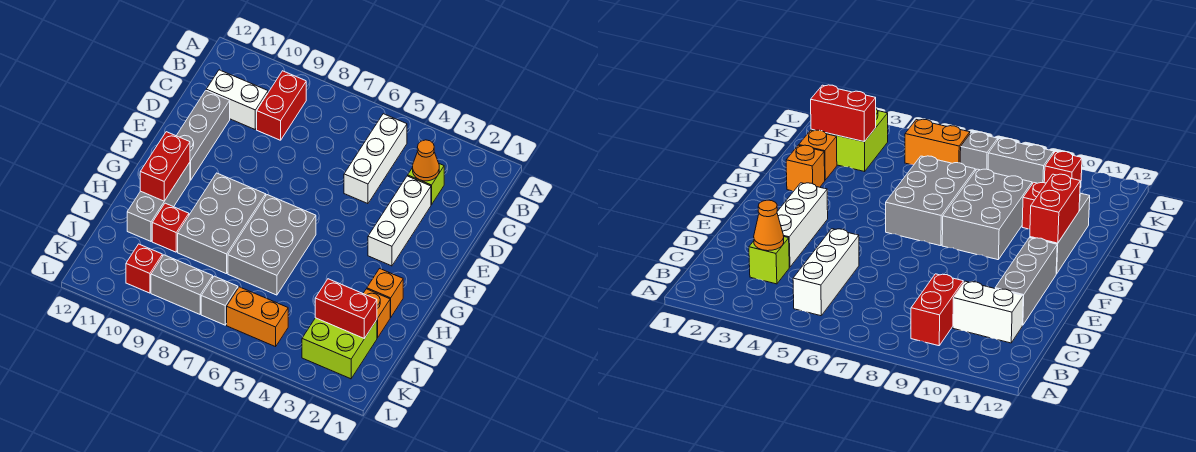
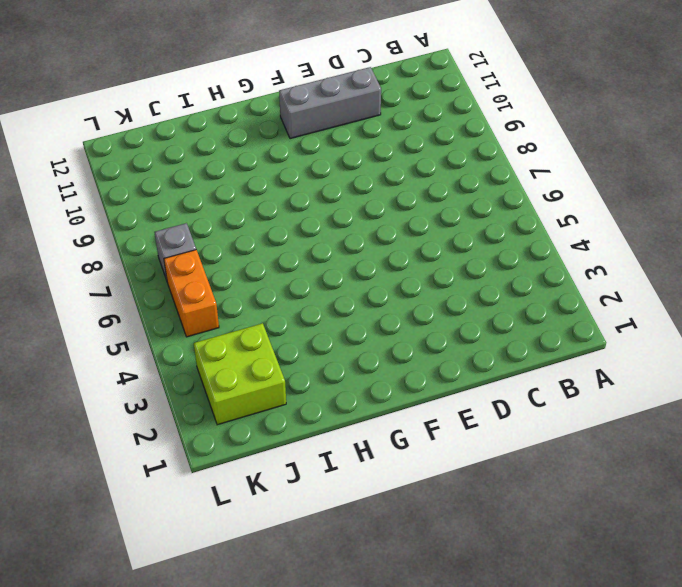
none -> white brick B5:D5 level 1
none -> red brick B9:C9 level 1
none -> lime brick C3 level 1

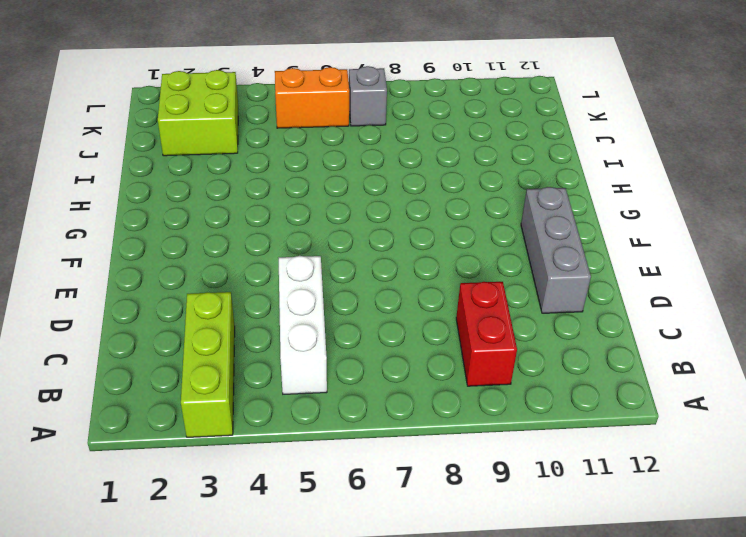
lime brick A3:C3 level 1 -> lime brick C3 level 1
none -> white brick C10:C11 level 1
none -> white brick D3:F3 level 1
none -> grey brick G6:I7 level 1

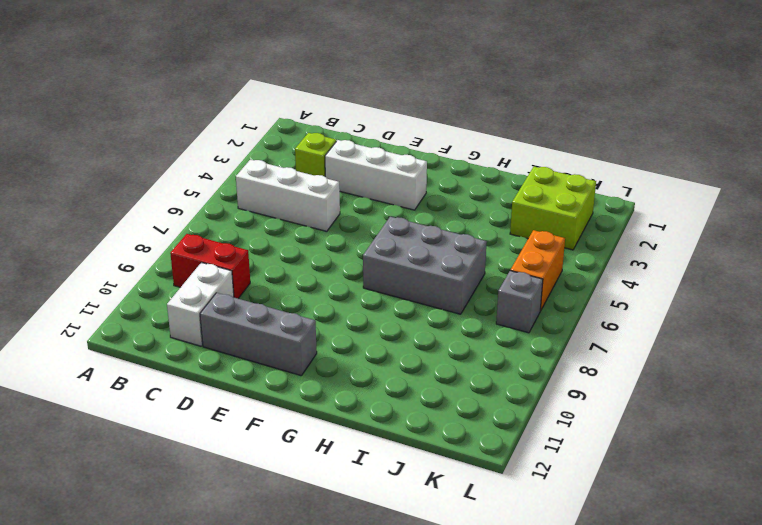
none -> grey brick G8:I9 level 1
none -> grey brick G11:I11 level 1
none -> orange brick H2 level 1

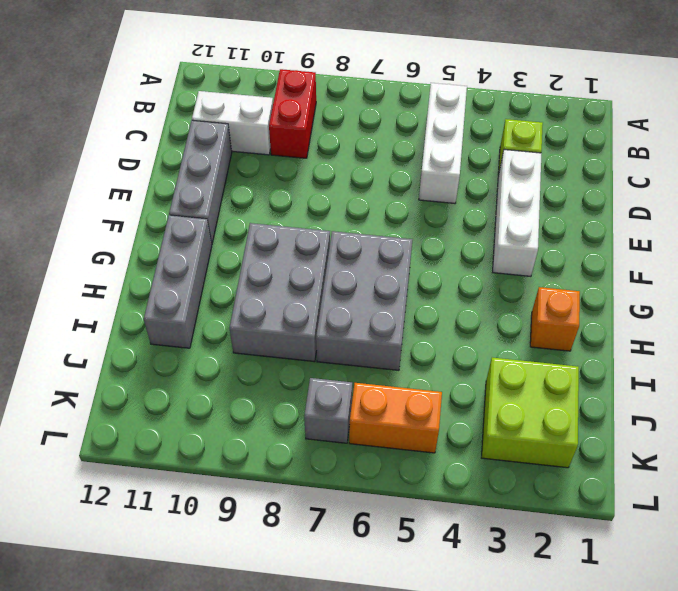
none -> orange brick I2 level 1
none -> red brick I10 level 1
none -> grey brick K8:K9 level 1

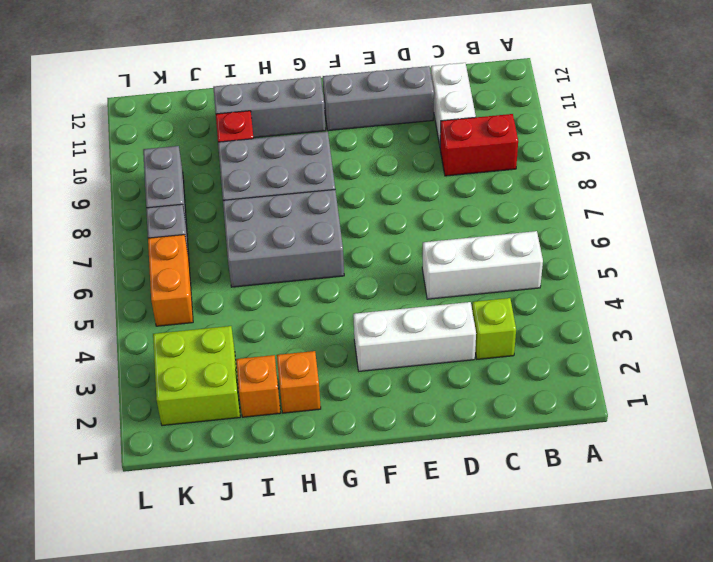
none -> red brick K10 level 1
none -> orange cone C3 level 2
none -> red brick G11:H11 level 2

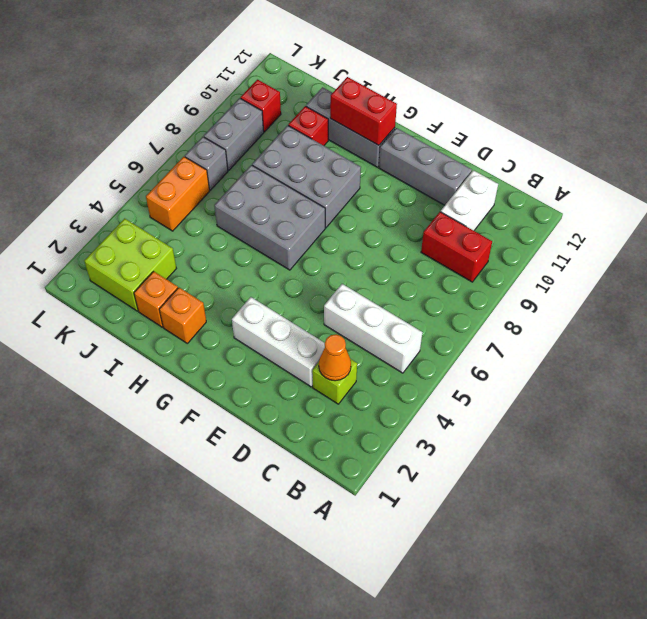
none -> red brick J2:J3 level 2

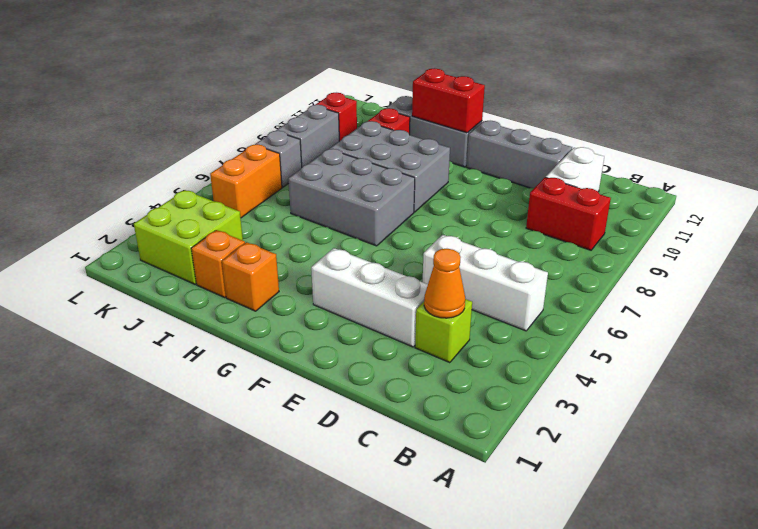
none -> red brick J2:J3 level 2

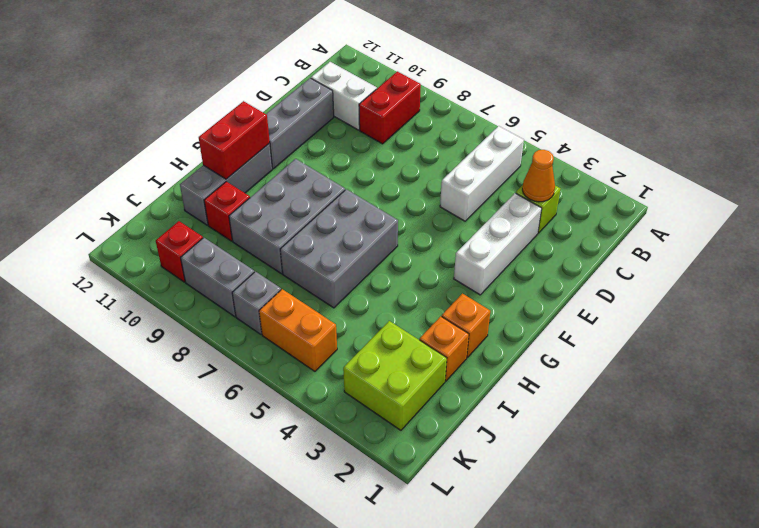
none -> red brick J2:J3 level 2

